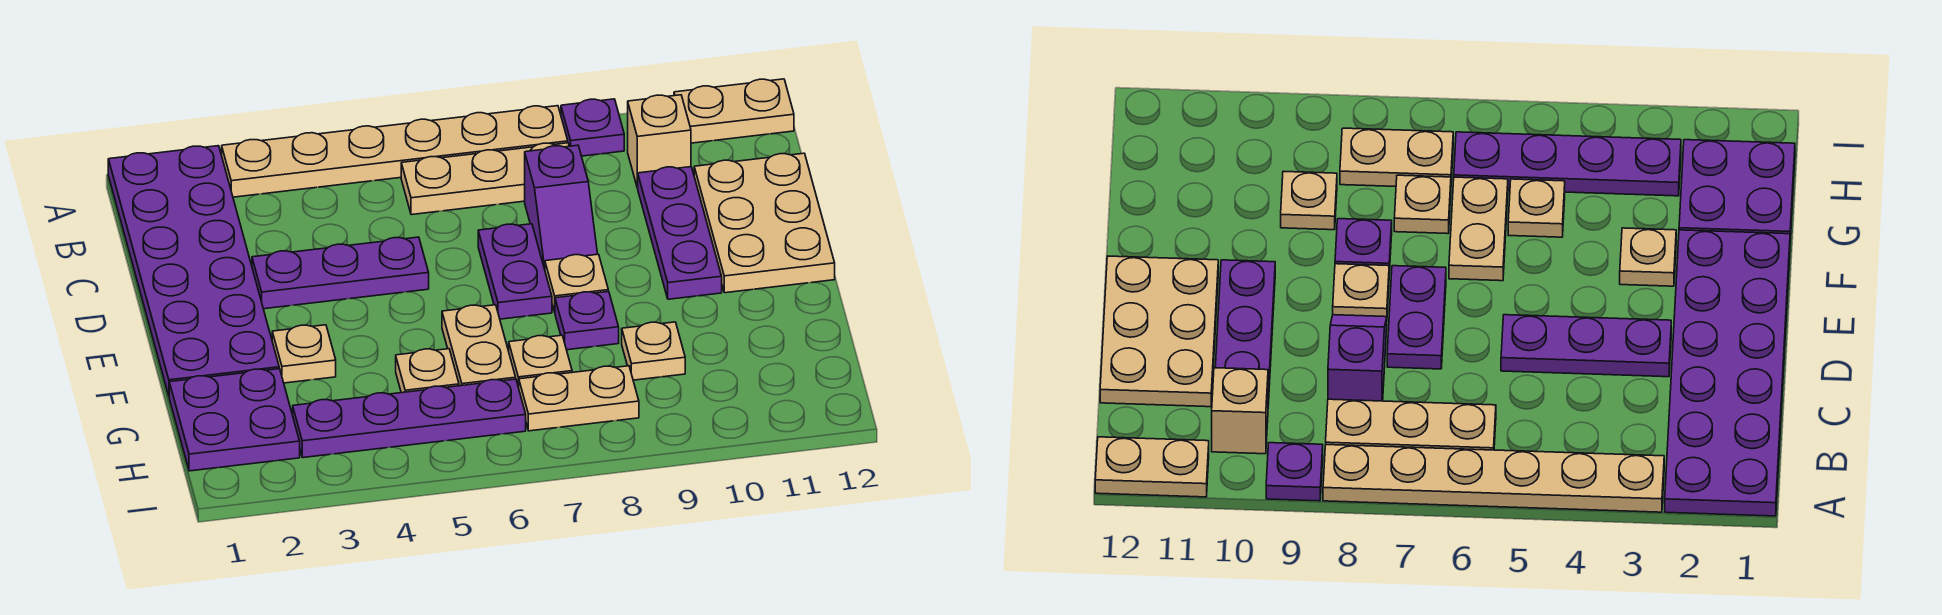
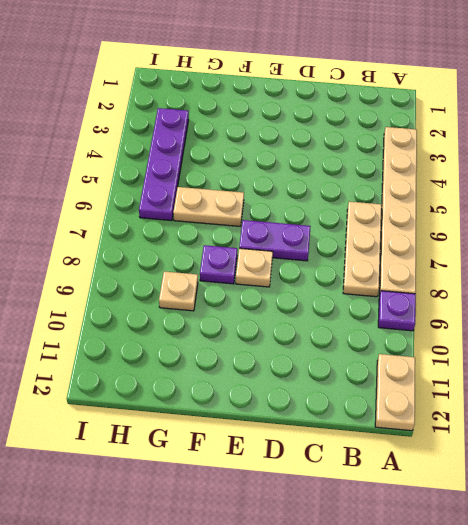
none -> purple plate A1:F2 level 1
none -> tan brick B10 level 1
none -> purple slope C8:D8 level 1 top C

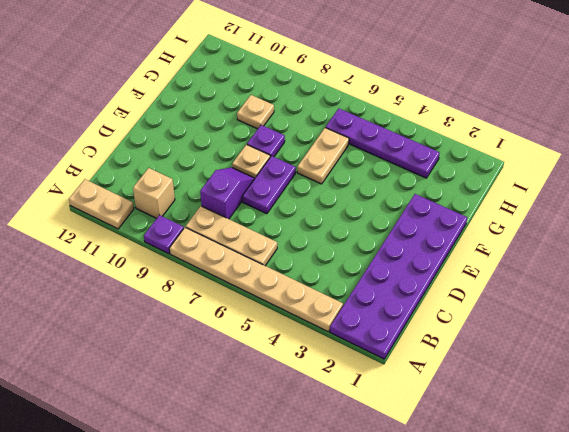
none -> purple plate C10:E10 level 1
none -> tan plate C11:E12 level 1
none -> purple plate D3:D5 level 1

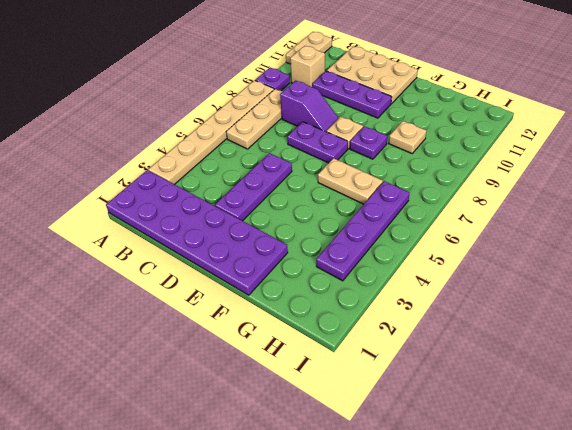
none -> tan plate F3 level 1
none -> purple plate G1:H2 level 1
none -> tan plate G5 level 1

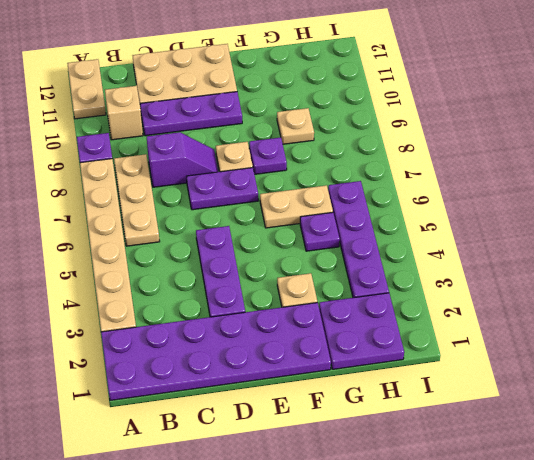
purple plate G5 level 1 -> tan plate G5 level 1
none -> tan plate G7 level 1
none -> tan plate H7:H8 level 1

